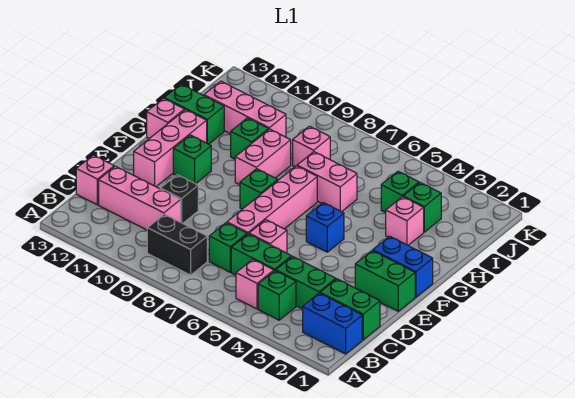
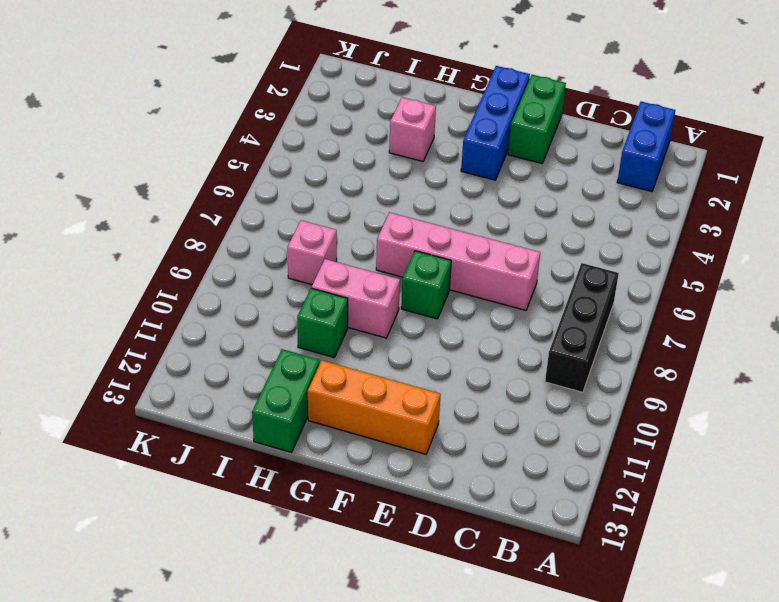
black brick B7:B9 level 1 -> black brick B8:B9 level 1
orange brick E12:G12 level 1 -> pink brick E12:G12 level 1
blue brick F1:F3 level 1 -> blue brick F1:F2 level 1
none -> green brick B4 level 1
none -> pink brick B5 level 1
none -> green brick C1:C2 level 1

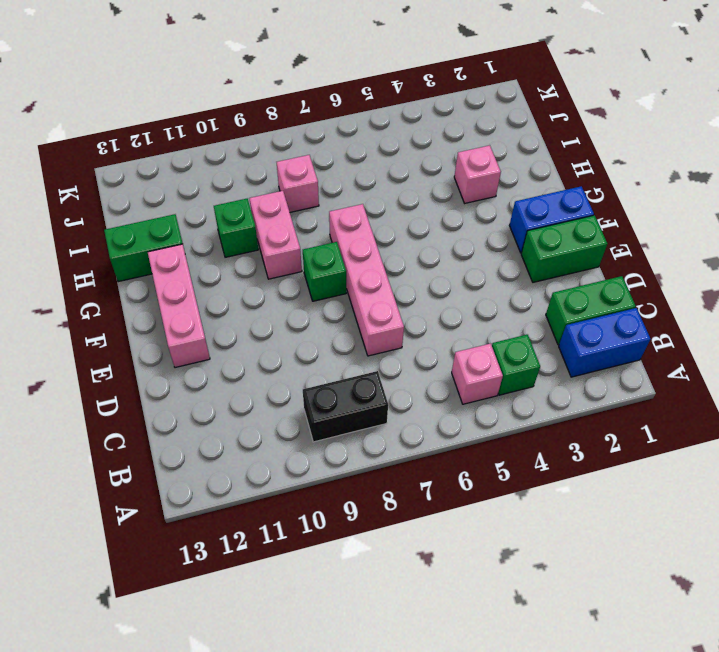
none -> green brick C3:C4 level 1
none -> green brick C5:C6 level 1
none -> green brick C7 level 1

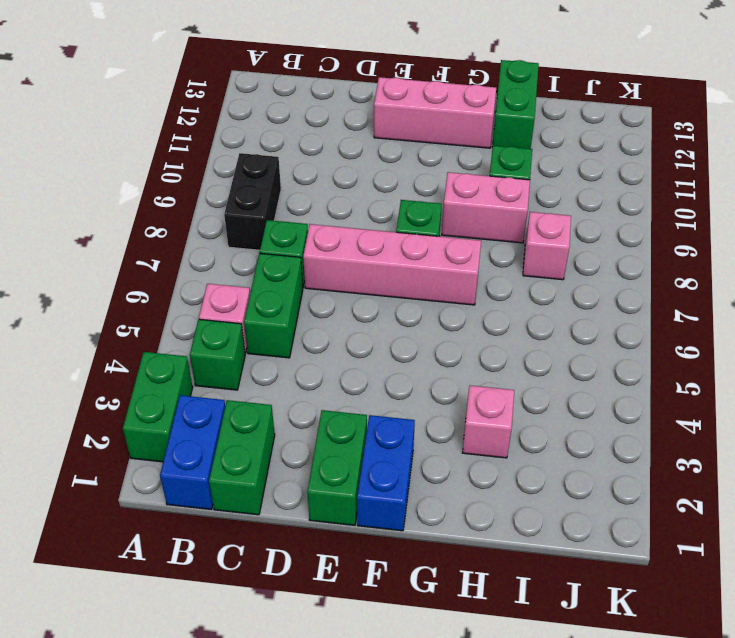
green brick A2:A3 level 1 -> green brick C3:C4 level 1
none -> pink brick C10:C12 level 1
none -> pink brick C13 level 1
none -> pink brick D6 level 1

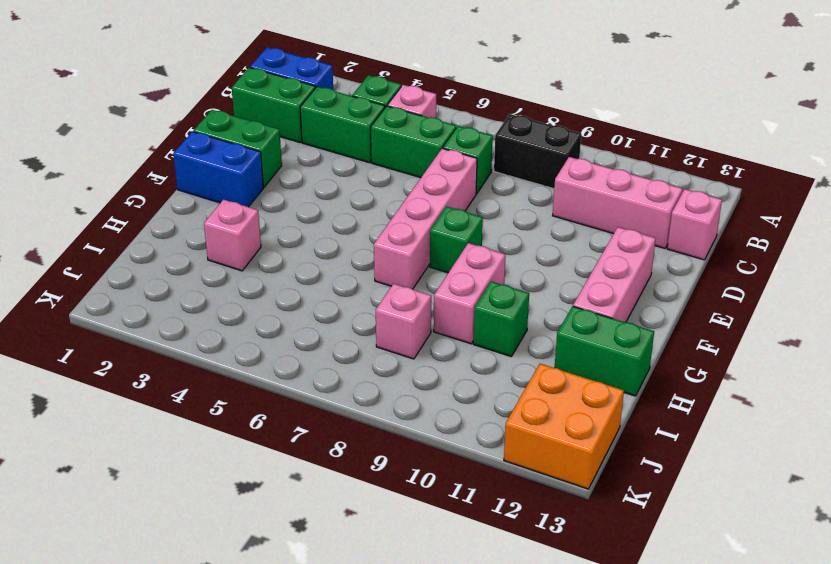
orange brick J12:K13 level 1 -> none
none -> pink brick D6 level 1
none -> black brick D10 level 1
none -> blue brick F5 level 1

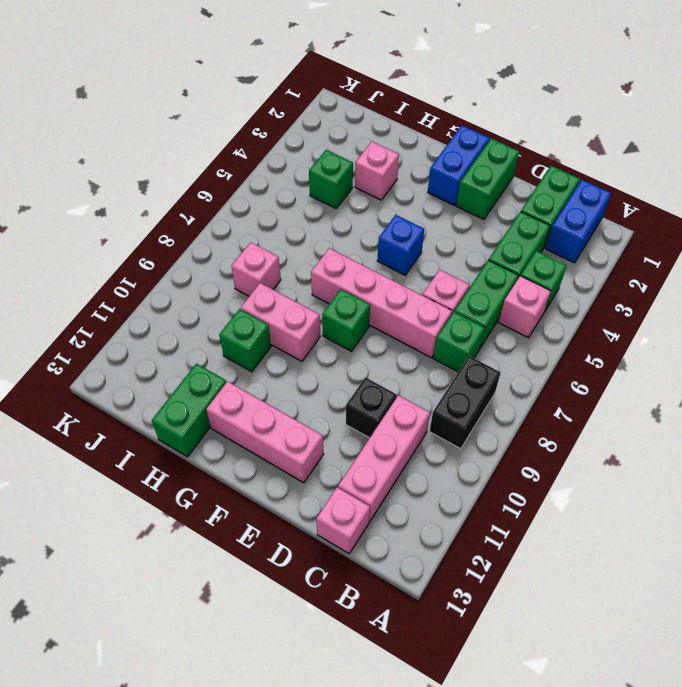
none -> green brick F11 level 1
none -> pink brick G13 level 1
none -> pink brick H6:H7 level 1

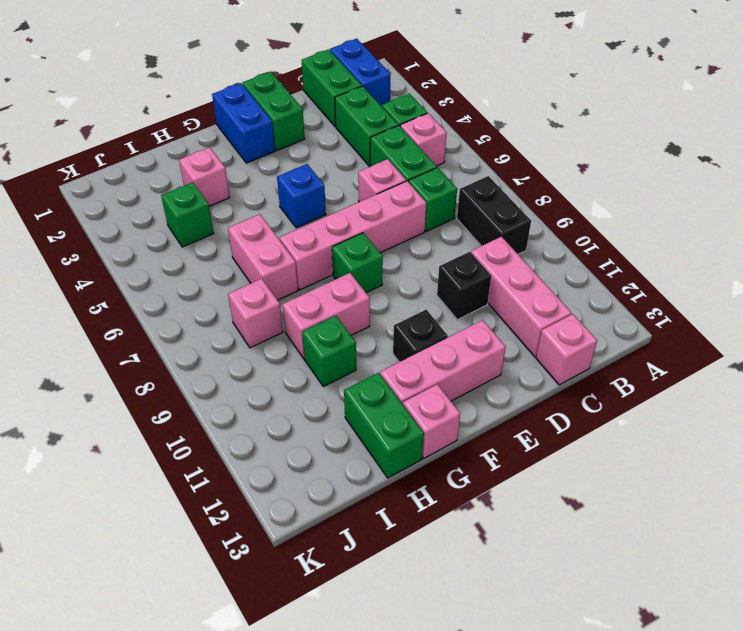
black brick F11 level 1 -> green brick F11 level 1
none -> green brick I3 level 1
none -> pink brick I10:I12 level 1

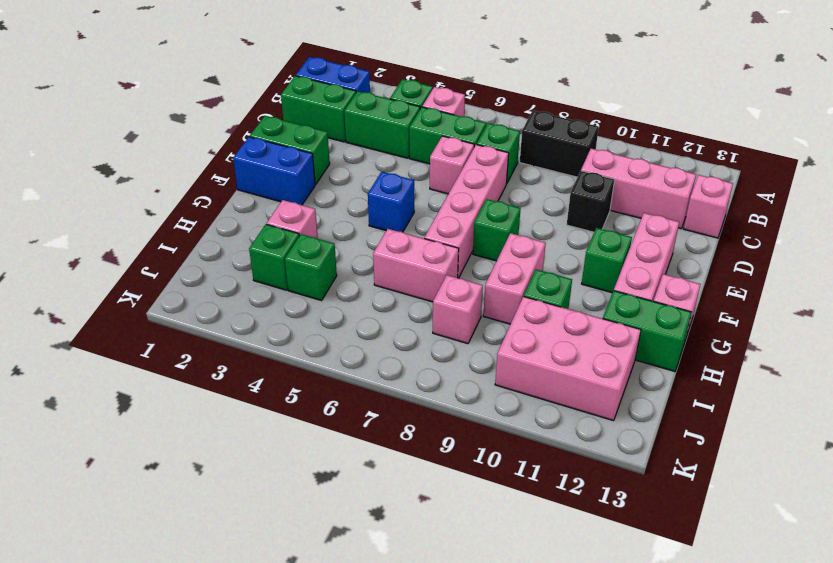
pink brick I10:J12 level 1 -> pink brick I10:I12 level 1

